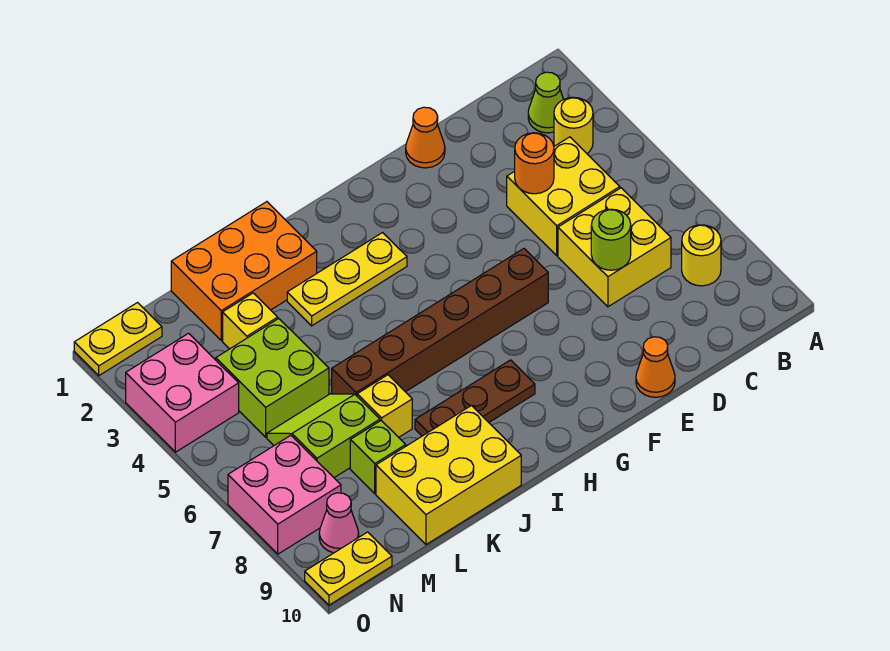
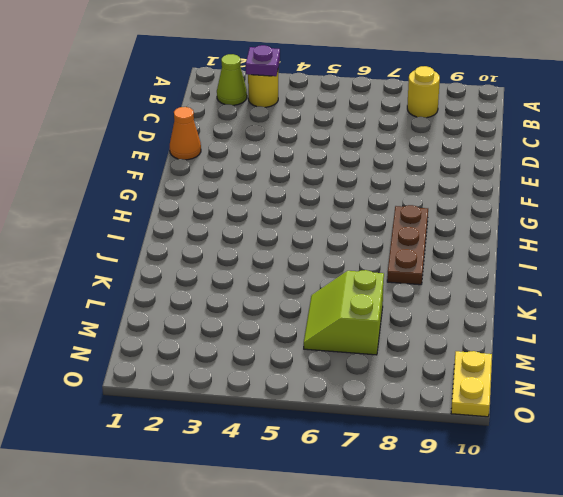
purple plate B3 level 2 -> none
none -> yellow brick C4:D5 level 1
none -> yellow brick C6:D7 level 1
none -> orange cone E10 level 1

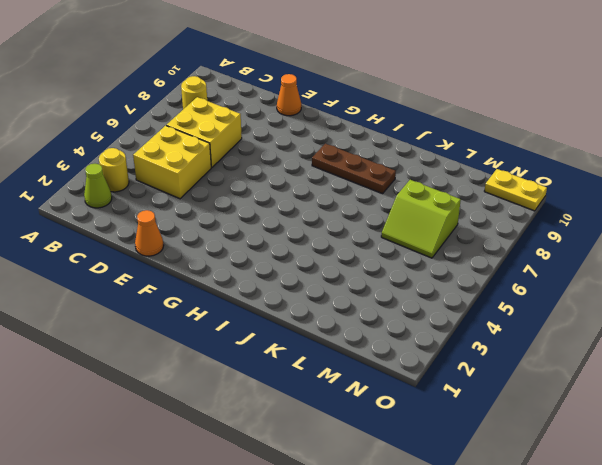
none -> brown brick F6:K6 level 1
none -> yellow plate H3:J3 level 1
none -> orange brick J1:L2 level 1

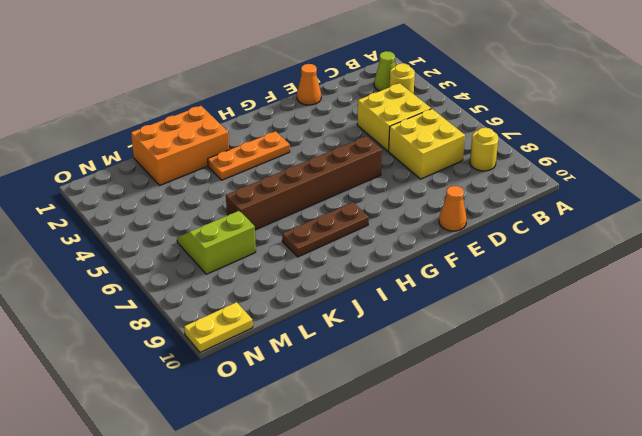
orange plate H3:J3 level 1 -> yellow plate H3:J3 level 1
none -> yellow brick J9:L10 level 1
none -> yellow brick K7 level 1
none -> yellow brick L3 level 1

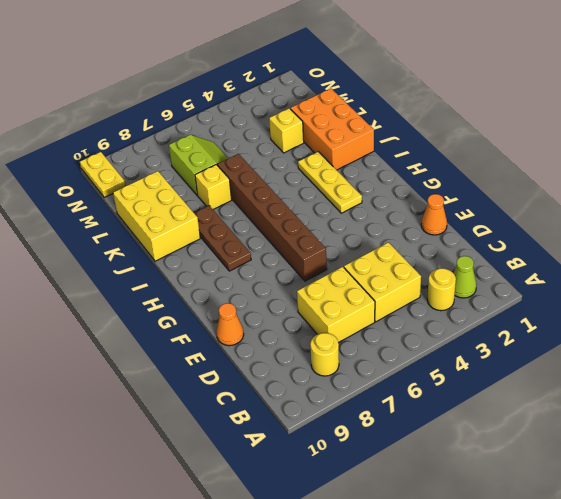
none -> lime brick L4:M5 level 1
none -> lime brick L8 level 1
none -> yellow plate N1:O1 level 1

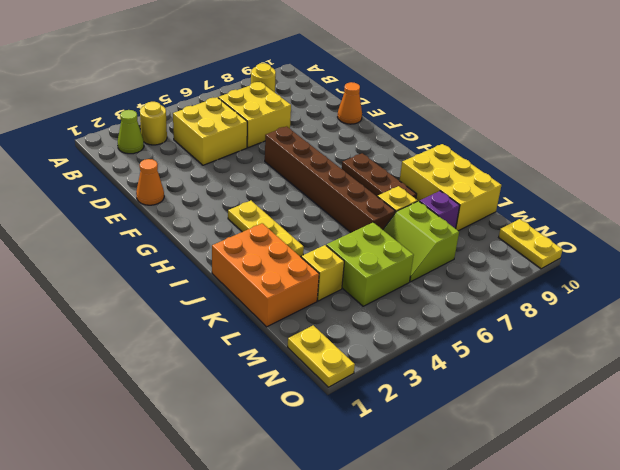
purple brick L8 level 1 -> lime brick L8 level 1
none -> pink brick N3:O4 level 1
none -> pink brick N7:O8 level 1
none -> pink cone N9 level 1

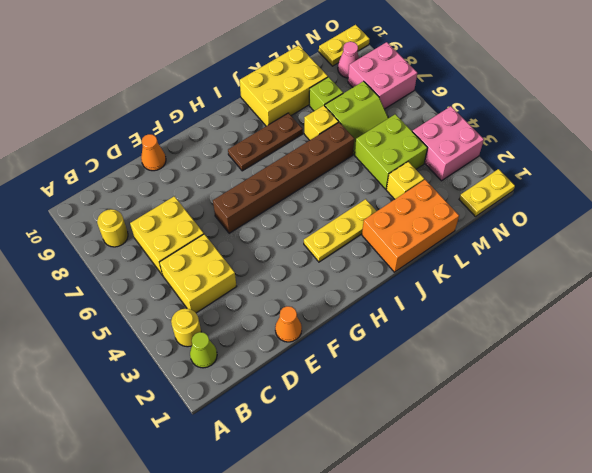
none -> orange round brick D4 level 2
none -> lime round brick D7 level 2

